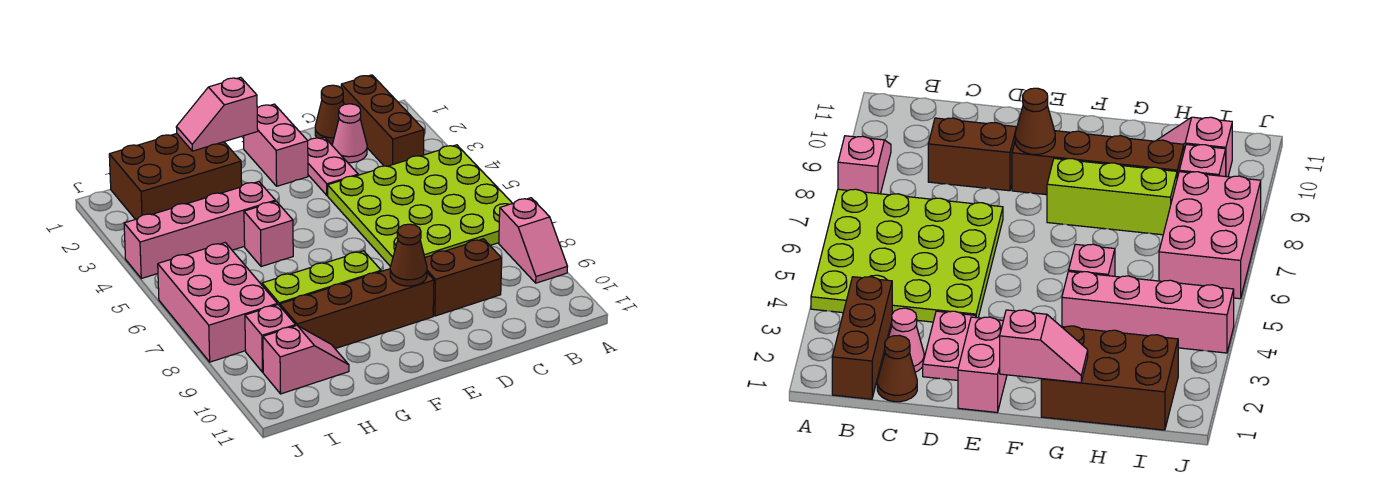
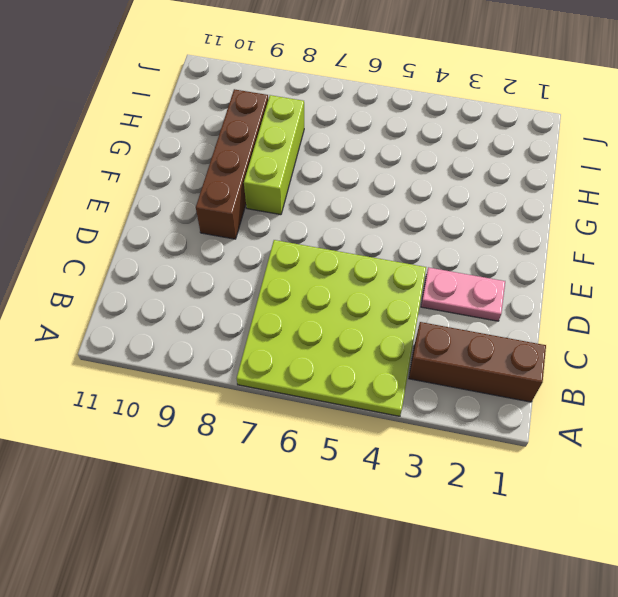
none -> pink slope A8:A9 level 1 top 8
none -> brown cone C1 level 1
none -> pink cone C2 level 1

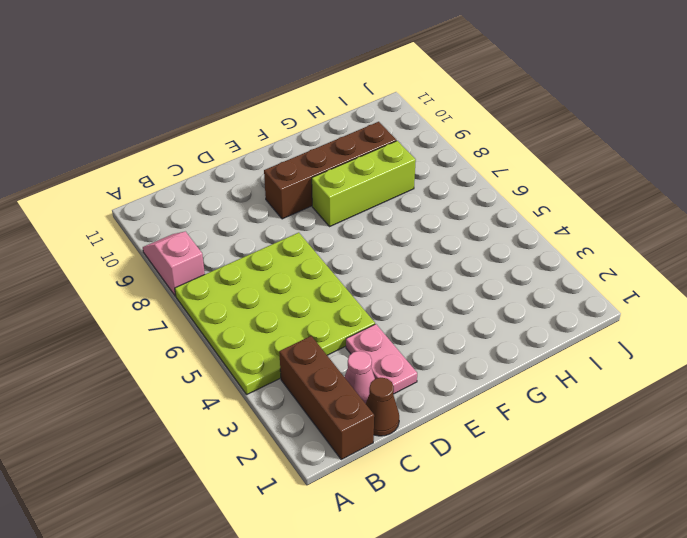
none -> brown brick C9:D9 level 1
none -> pink brick E1:E2 level 1
none -> brown brick G1:I2 level 1

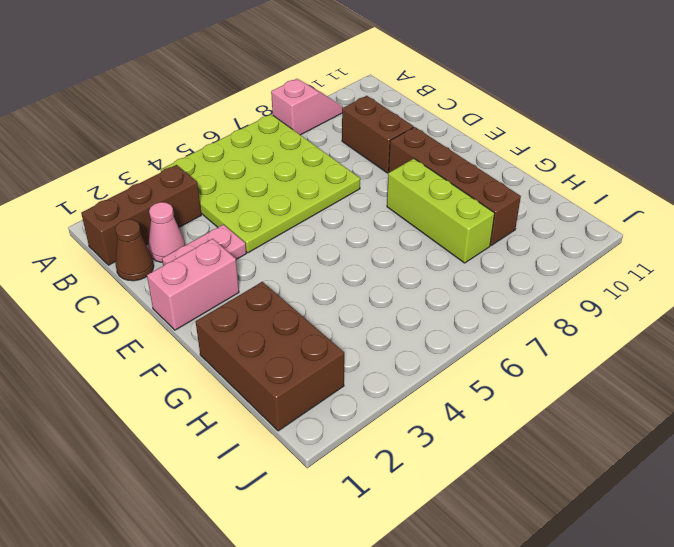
none -> pink brick G4:J4 level 1
none -> pink brick G5 level 1
none -> pink slope H10:I10 level 1 top I

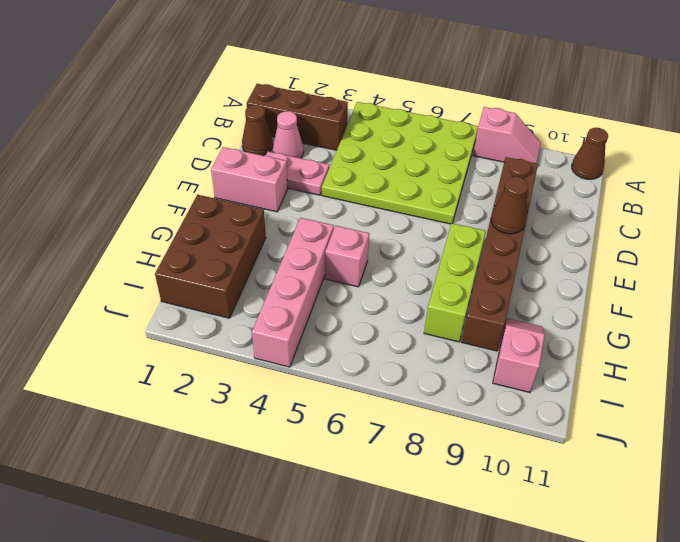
brown cone A11 level 1 -> none
none -> pink brick I6:J8 level 1
none -> pink brick I9 level 1
none -> pink slope F1:G1 level 2 top F

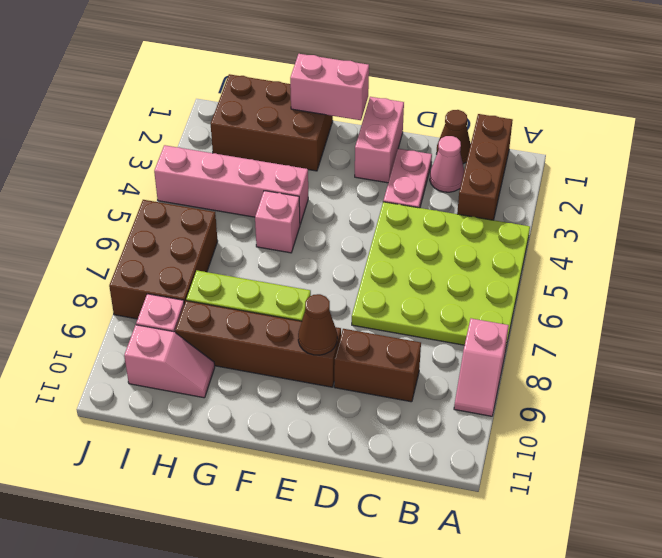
pink brick F1:G1 level 2 -> pink slope F1:G1 level 2 top F
brown brick I6:J8 level 1 -> pink brick I6:J8 level 1

